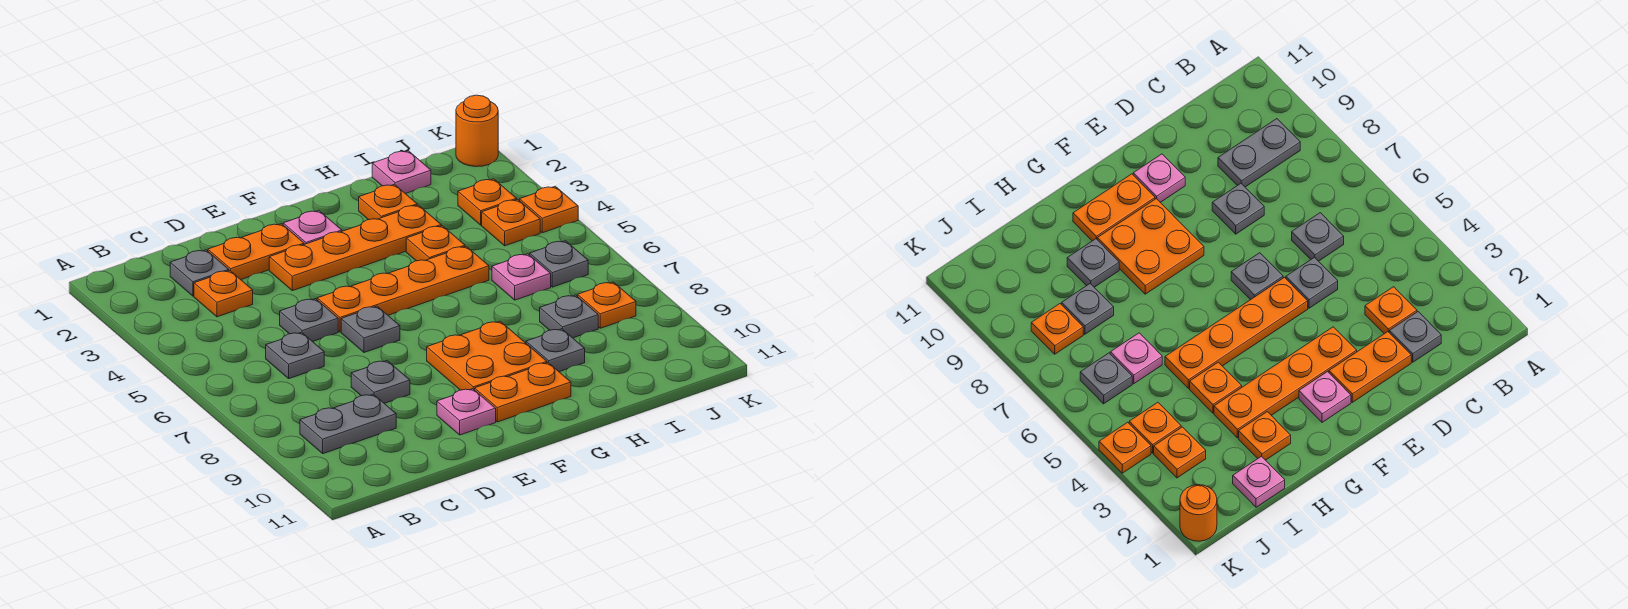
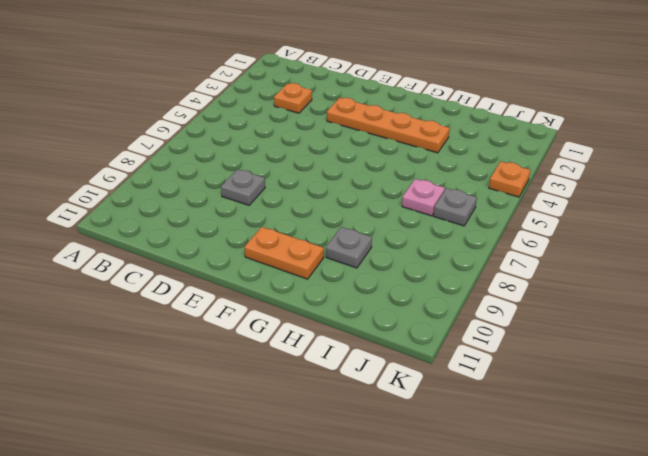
none -> grey plate B9:C9 level 1
none -> grey plate C2 level 1
none -> grey plate C6 level 1

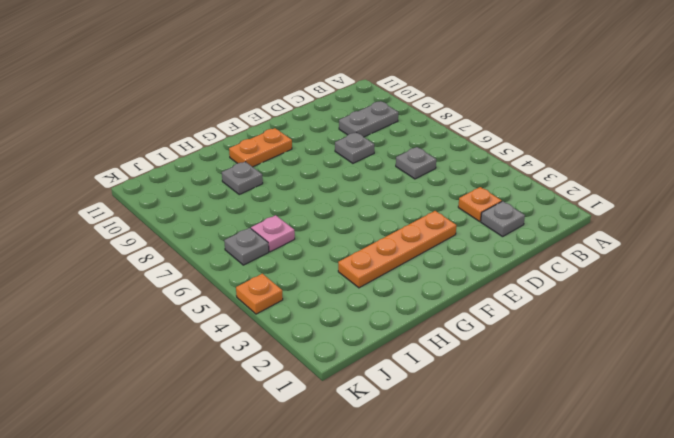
none -> orange plate D2:E2 level 1
none -> grey plate D5 level 1
none -> orange plate E5:H5 level 1

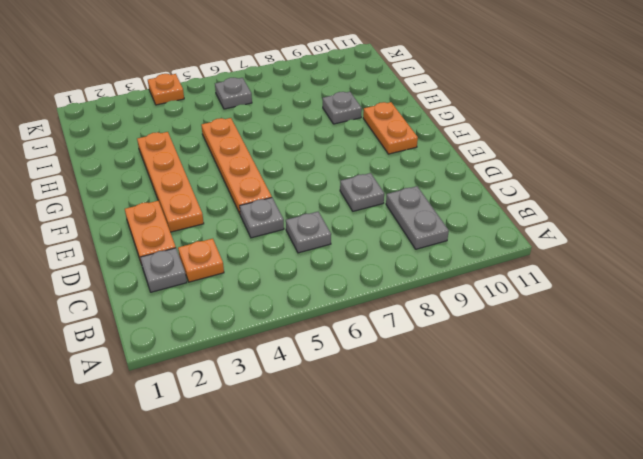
none -> grey plate E6 level 1
none -> pink plate E10 level 1
none -> pink plate F2 level 1

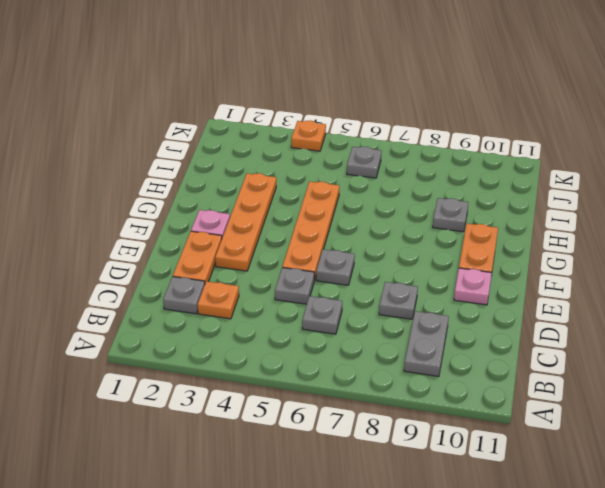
none -> orange plate F8:G9 level 1
none -> orange plate H2 level 1
none -> orange plate H4 level 1

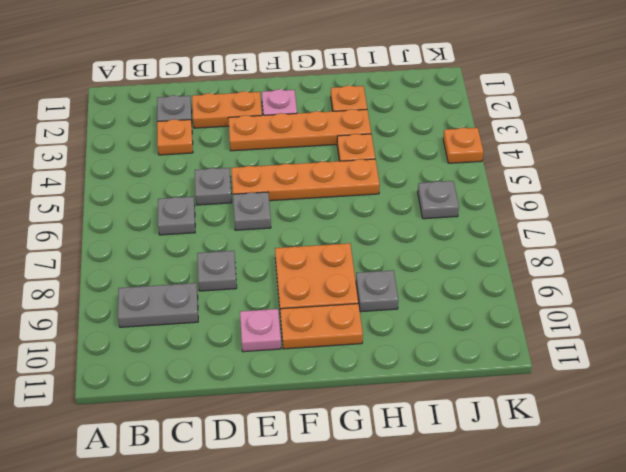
none -> pink plate I1 level 1
none -> pink plate I6 level 1
none -> grey plate I8 level 1

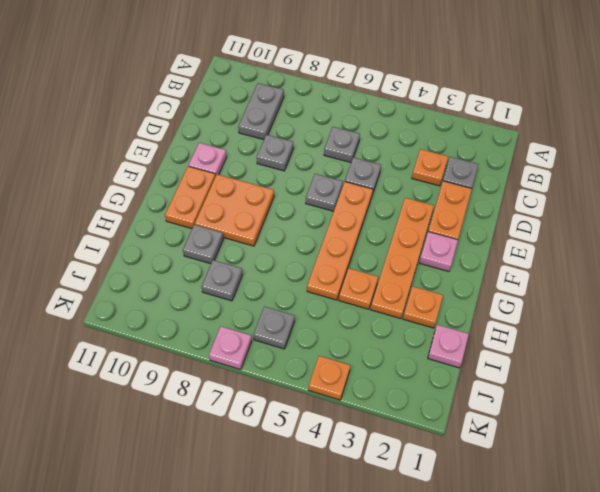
pink plate K7 level 1 -> pink plate I6 level 1
none -> orange plate J3 level 1
none -> orange plate J4 level 1
none -> orange plate J8 level 1

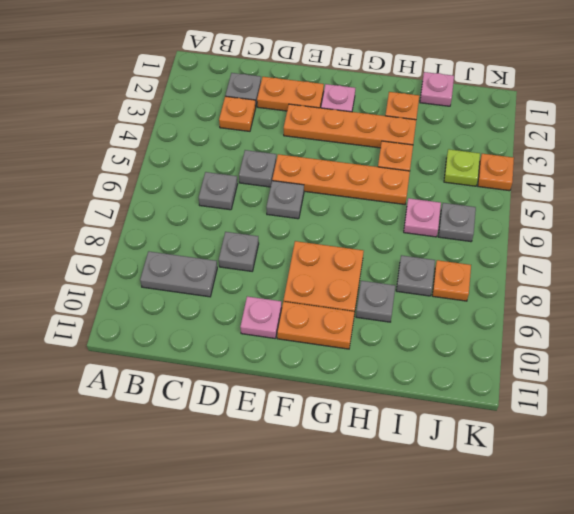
lime plate J4 level 1 -> orange plate J4 level 1
none -> orange plate J3 level 1
none -> orange round brick K1 level 1

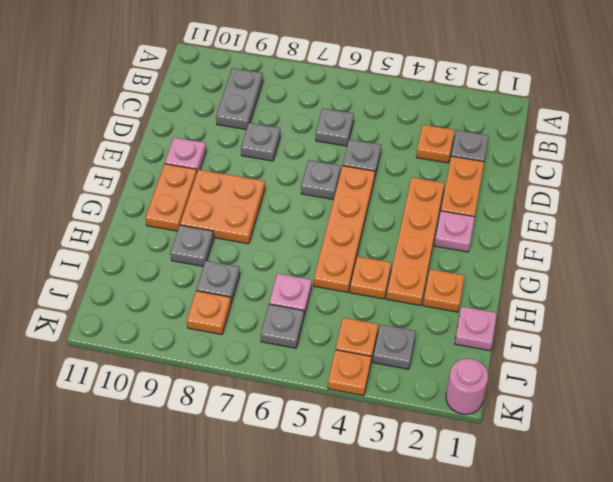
grey plate J3 level 1 -> orange plate J3 level 1
pink round brick K1 level 1 -> orange round brick K1 level 1

